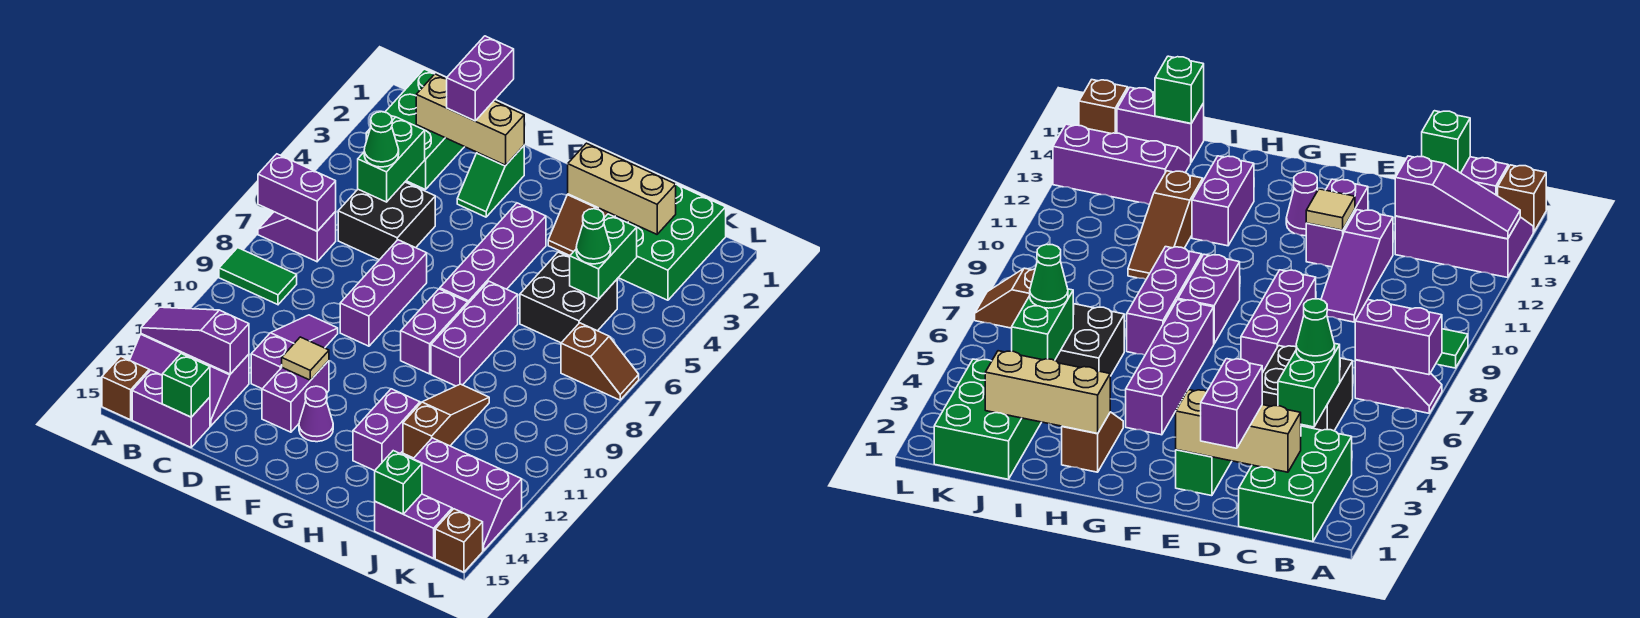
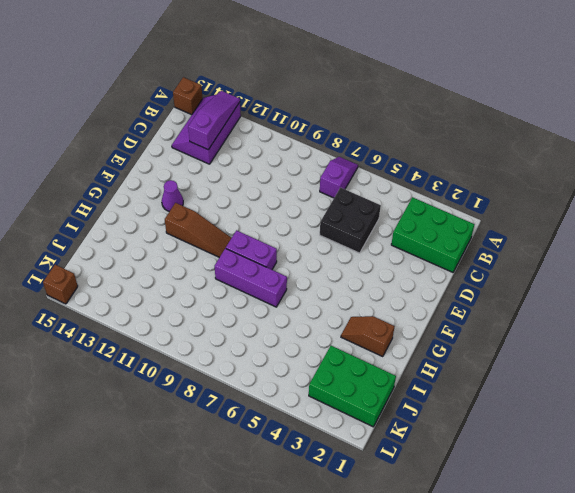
brown slope G10:G12 level 1 top 12 -> brown slope I10:I12 level 1 top 12
none -> green tile A9:B9 level 1
none -> purple brick B15:C15 level 1
none -> purple slope D10:D12 level 1 top 12
none -> green slope E2:E3 level 1 top 2

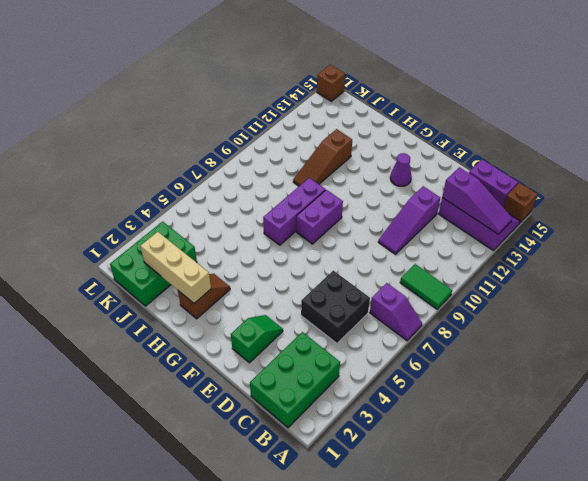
none -> purple brick E7:E9 level 1
none -> purple brick E12:E13 level 1
none -> purple brick G4:G7 level 1
none -> purple brick H12:H13 level 1

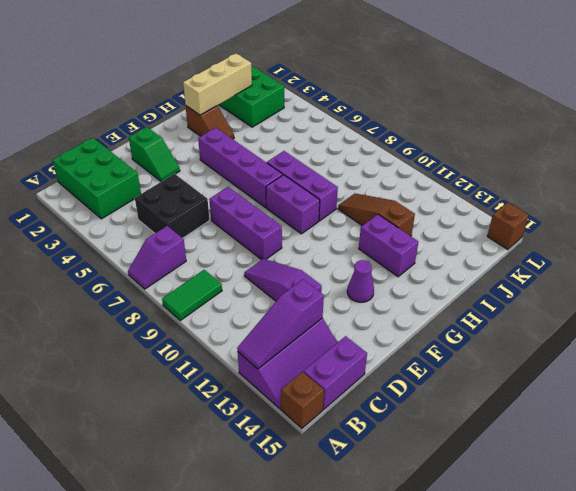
none -> purple brick E12:E13 level 1
none -> black brick I5:J6 level 1
none -> purple slope J13:L14 level 1 top 13
none -> purple brick J15:K15 level 1

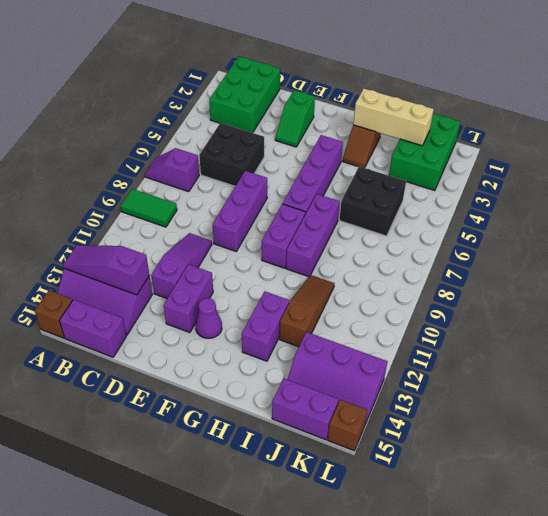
none -> brown slope K7:L7 level 1 top K
none -> purple brick A7:B7 level 2
none -> tan brick C2:E2 level 2
none -> green brick C4:C5 level 2

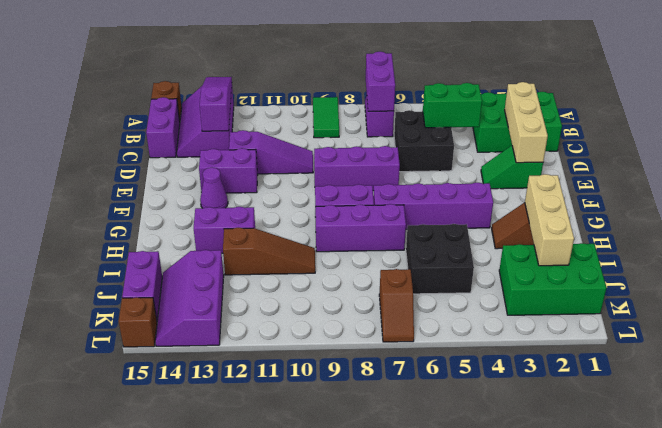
none -> green brick C15 level 2
none -> tan tile E12 level 2
none -> green brick J4:J5 level 2
none -> green brick J15 level 2

